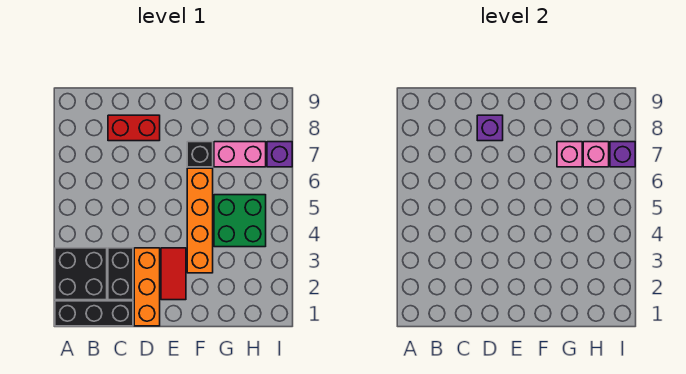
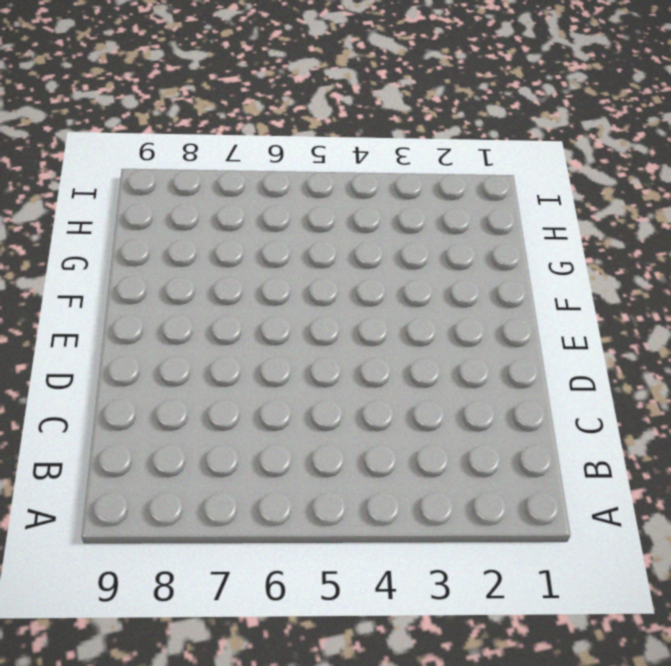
none -> black brick A1:C1 level 1
none -> black brick A2:B3 level 1
none -> black brick C2:C3 level 1

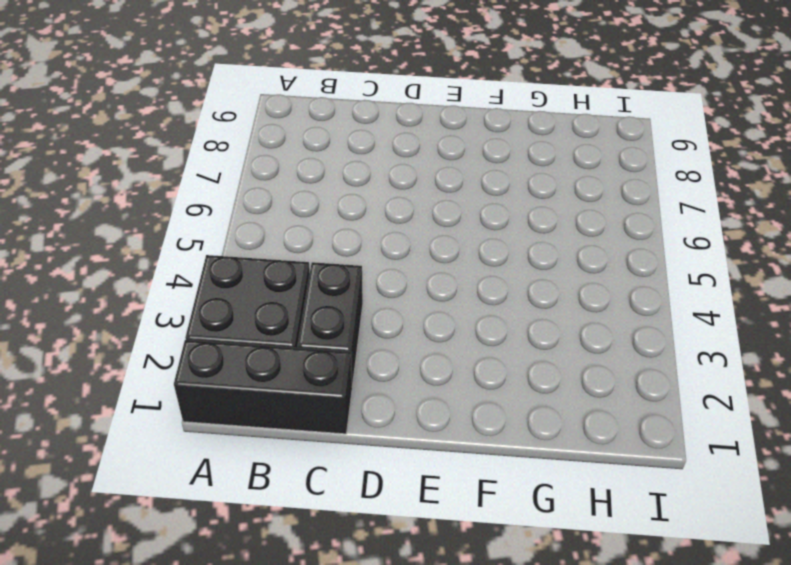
none -> red brick C8:D8 level 1
none -> orange brick D1:D3 level 1
none -> red tile E2:E3 level 1

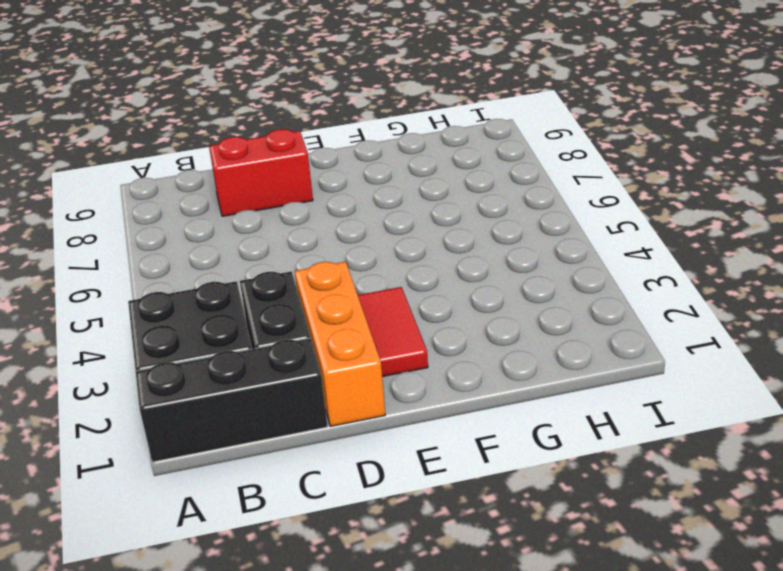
none -> orange brick F3:F6 level 1
none -> black brick F7 level 1
none -> green brick G4:H5 level 1

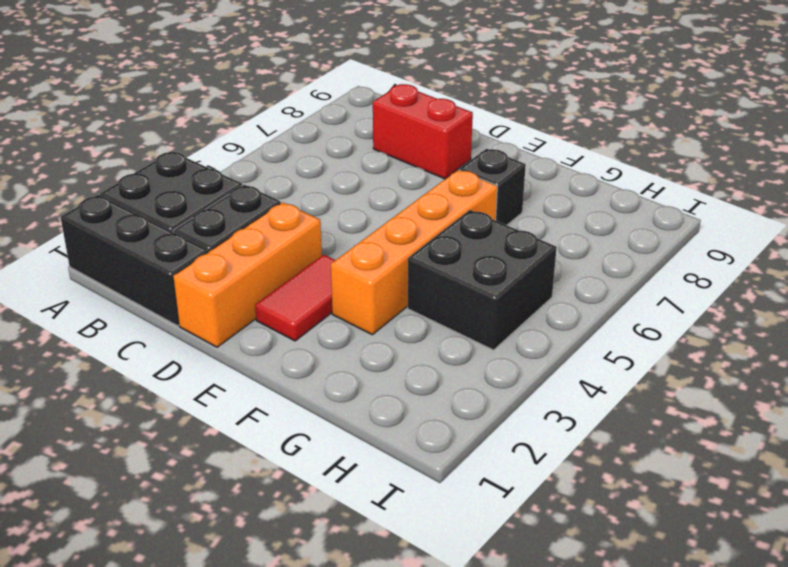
black brick G4:H5 level 1 -> green brick G4:H5 level 1
none -> pink brick G7:H7 level 1
none -> purple brick I7 level 1
none -> purple brick D8 level 2

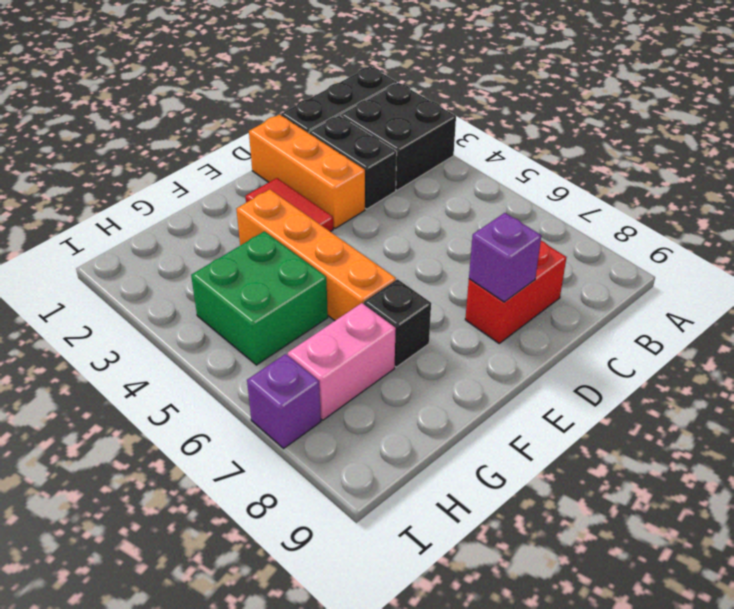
none -> pink brick G7 level 2
none -> pink brick H7 level 2
none -> purple brick I7 level 2

